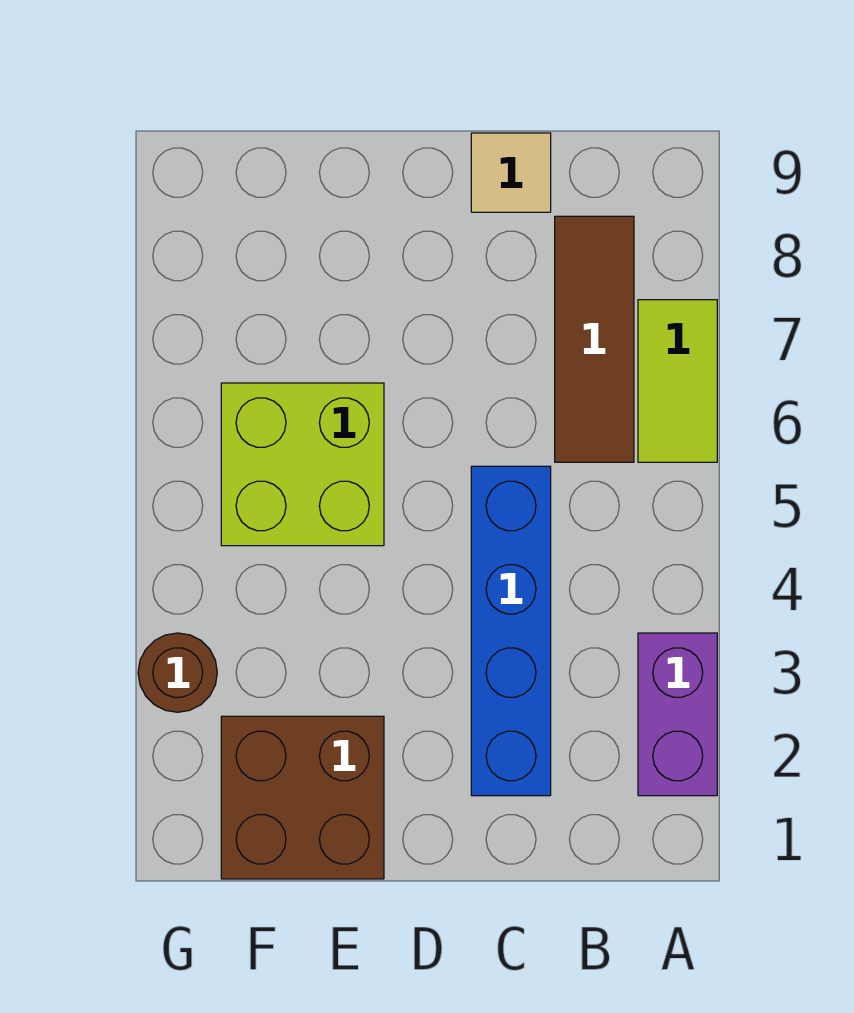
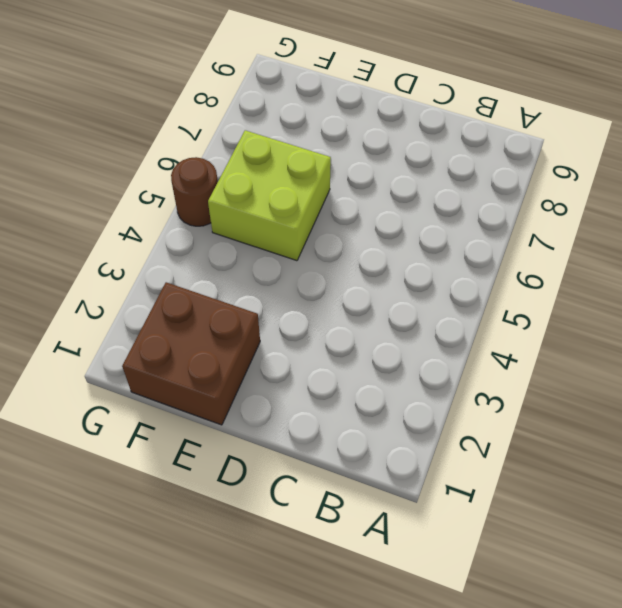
brown round brick G5 level 1 -> brown round brick G3 level 1
none -> purple brick A2:A3 level 1
none -> lime tile A6:A7 level 1

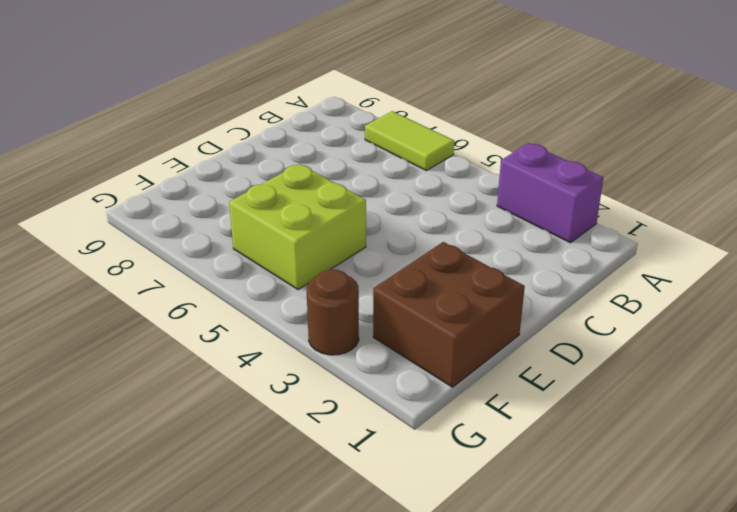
none -> brown tile B6:B8 level 1
none -> blue brick C2:C5 level 1

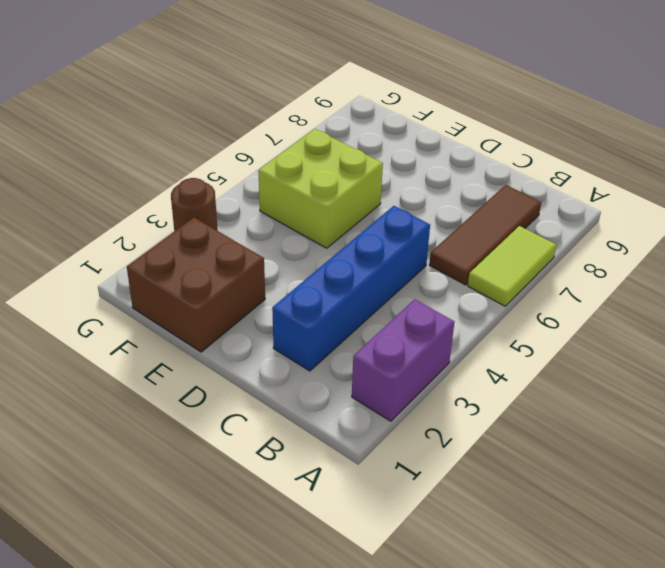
none -> tan tile C9 level 1

